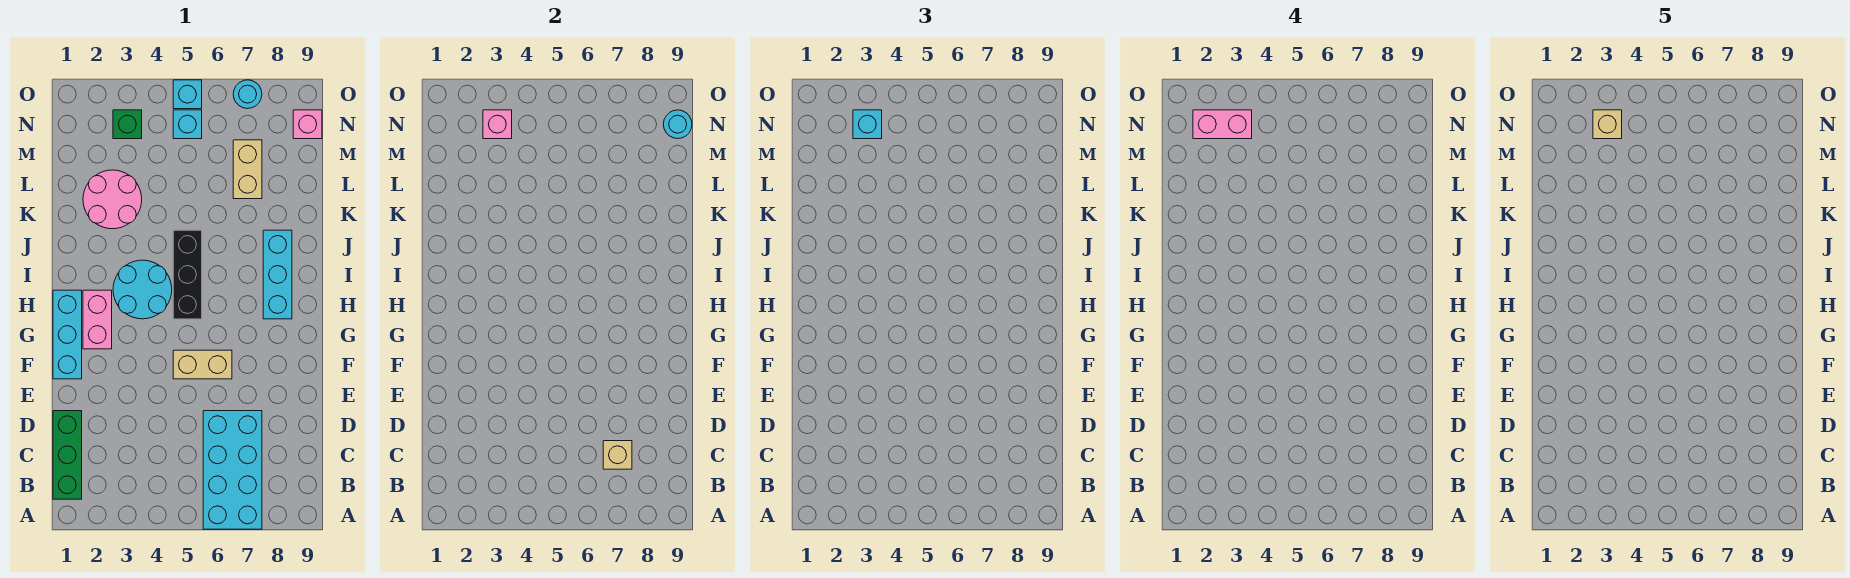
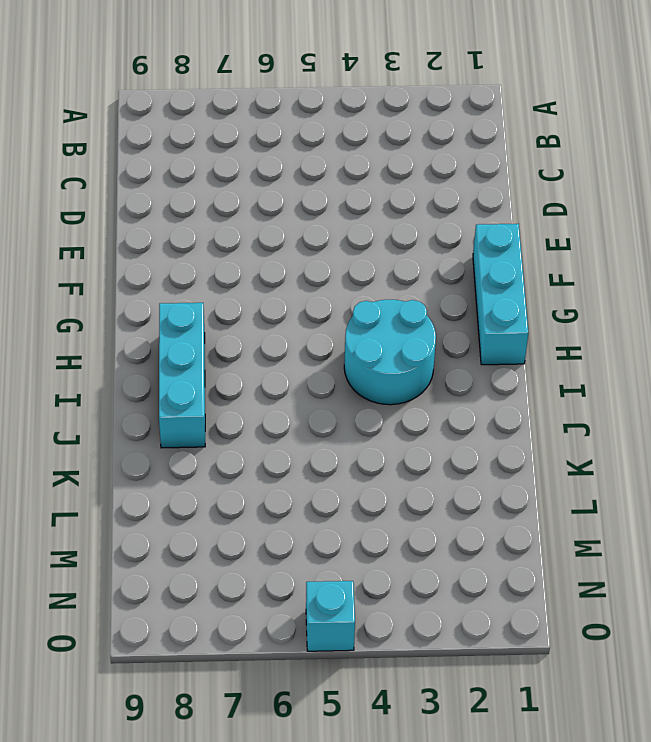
none -> cyan brick A6:D7 level 1
none -> green brick B1:D1 level 1
none -> tan brick F5:F6 level 1

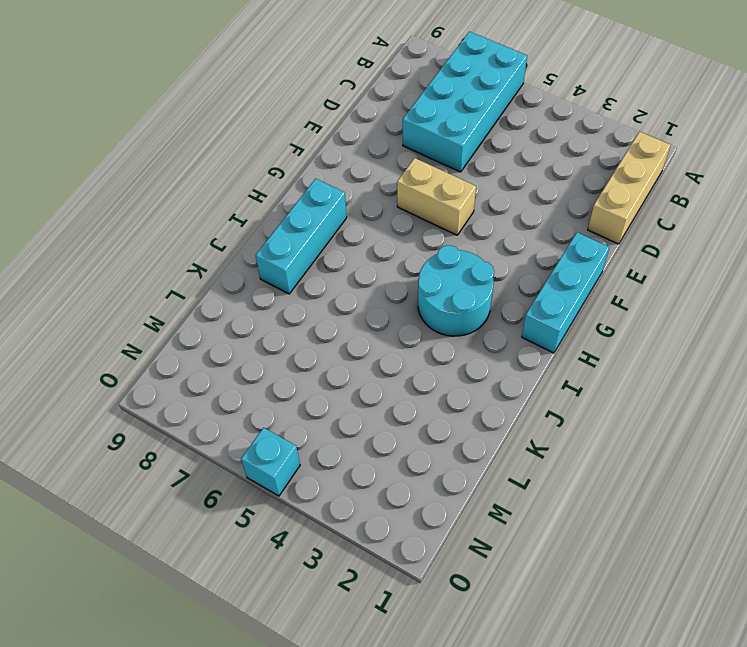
tan brick B1:D1 level 1 -> green brick B1:D1 level 1
none -> pink brick G2:H2 level 1
none -> black brick H5:J5 level 1
none -> pink round brick K2:L3 level 1

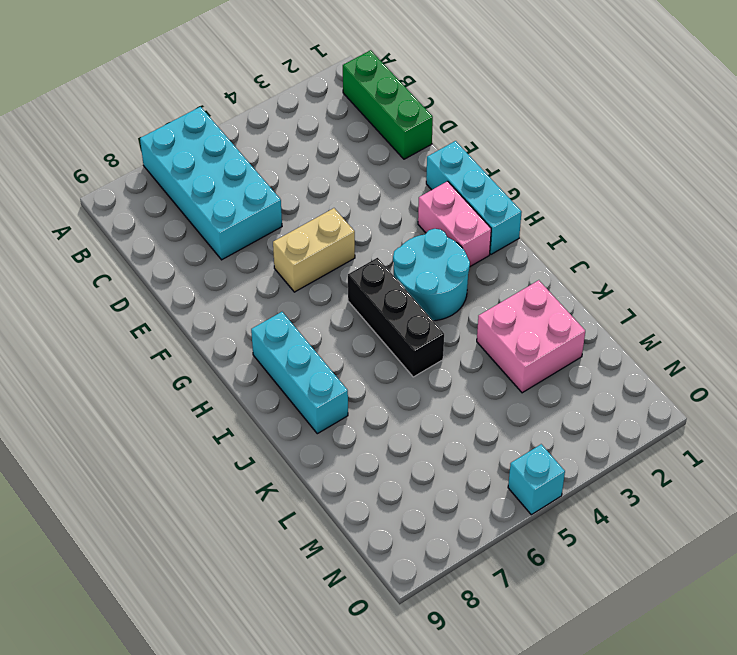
pink brick K2:L3 level 1 -> pink round brick K2:L3 level 1
none -> tan brick L7:M7 level 1
none -> green brick N3 level 1
none -> cyan brick N5 level 1

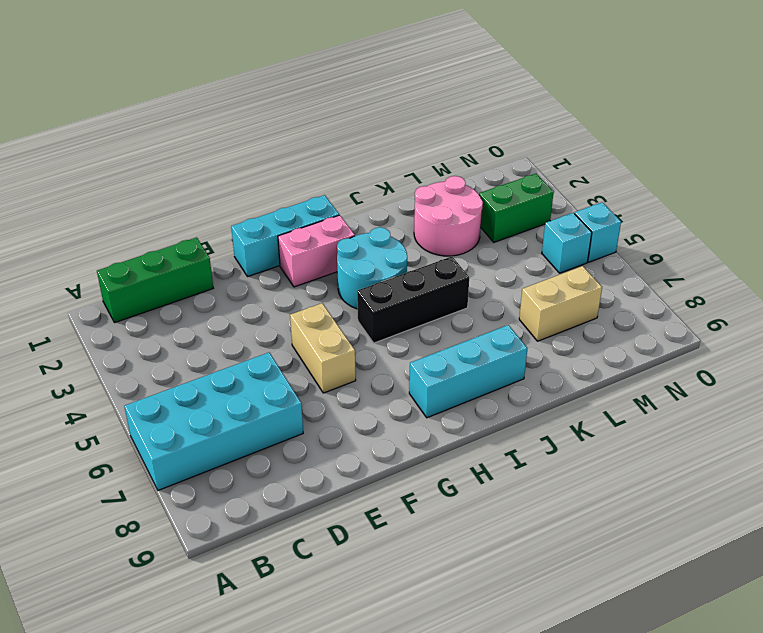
green brick M3:N3 level 1 -> green brick N3 level 1
none -> pink brick N9 level 1
none -> cyan round brick O7 level 1
none -> tan brick C7 level 2

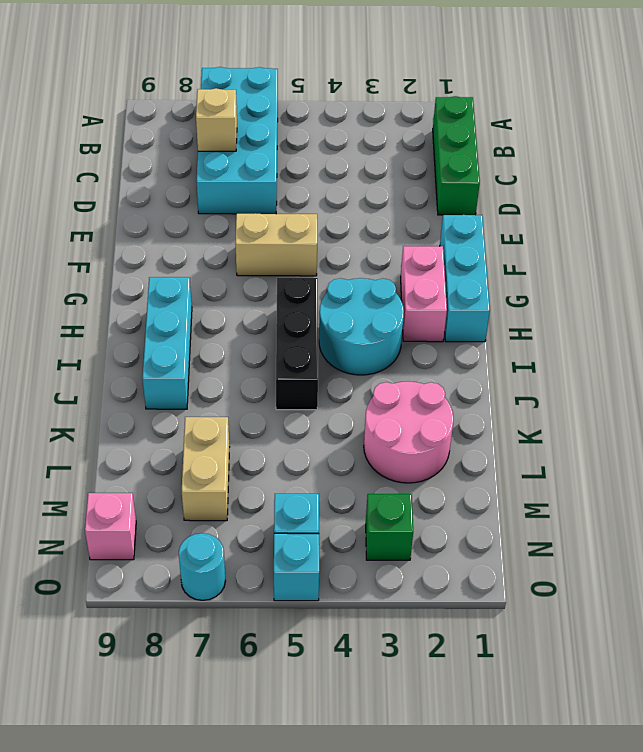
none -> pink brick N3 level 2
none -> cyan round brick N9 level 2
none -> cyan brick N3 level 3

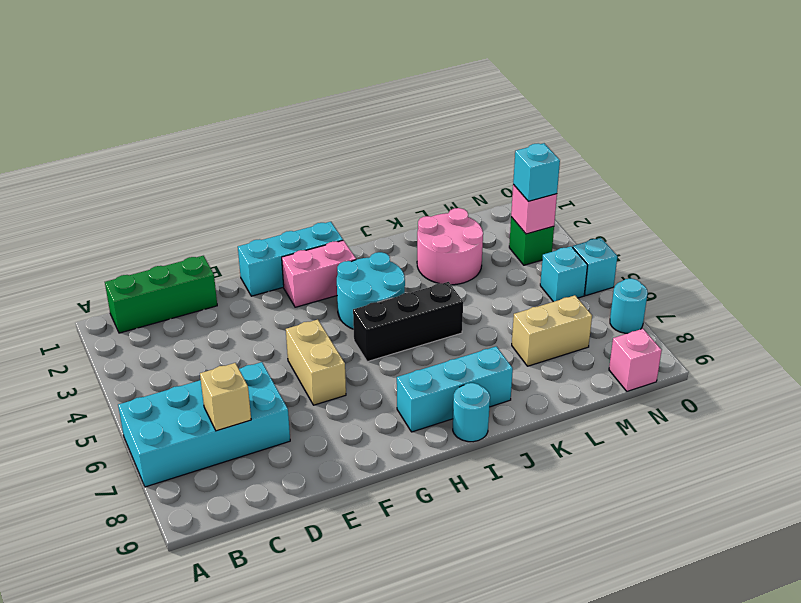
cyan round brick I9 level 1 -> cyan round brick N9 level 2
none -> pink brick N2:N3 level 4
none -> tan brick N3 level 5

